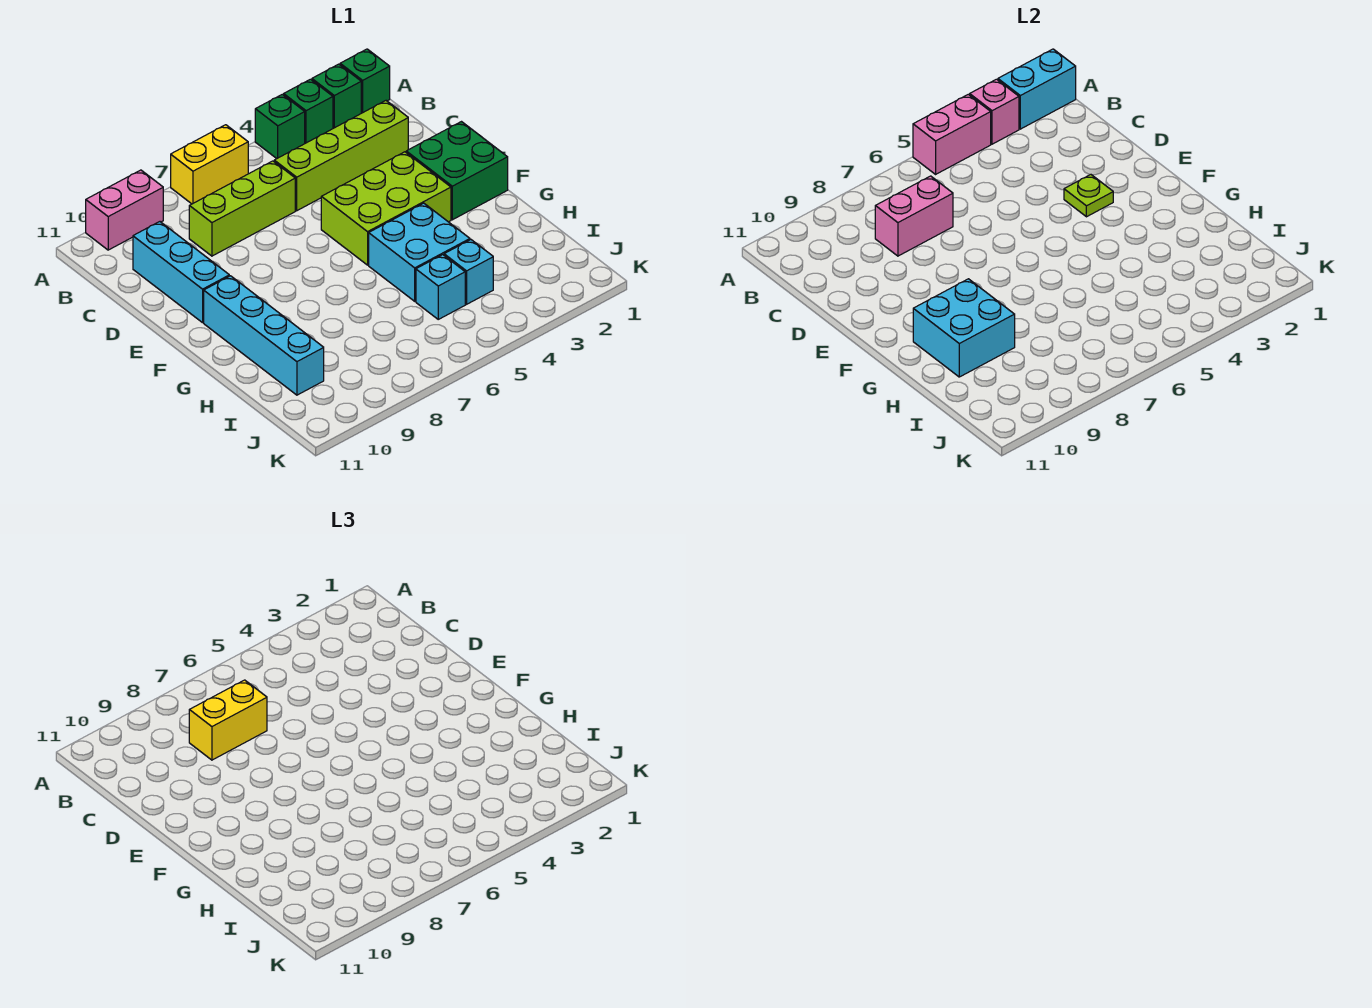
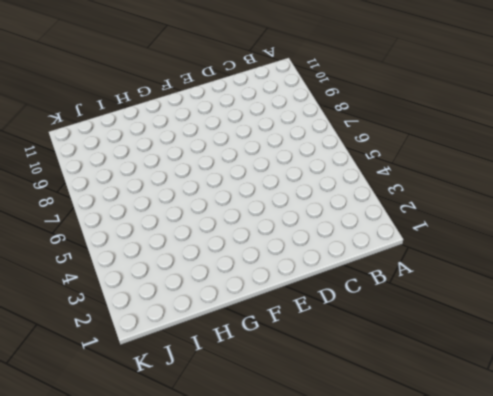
none -> green brick A1 level 1
none -> green brick A2 level 1
none -> green brick A3 level 1

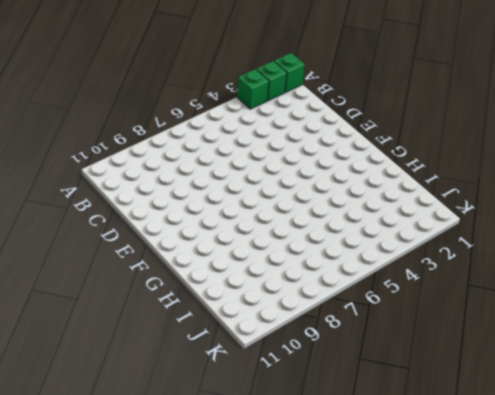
none -> green brick A4 level 1
none -> yellow brick A6:A7 level 1
none -> pink brick A9:A10 level 1

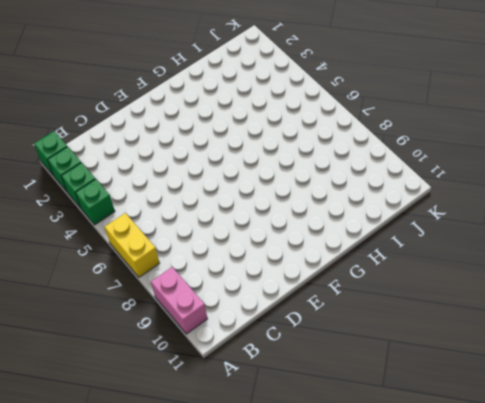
none -> lime brick C2:C5 level 1
none -> lime brick C6:C8 level 1
none -> cyan brick C10:E10 level 1

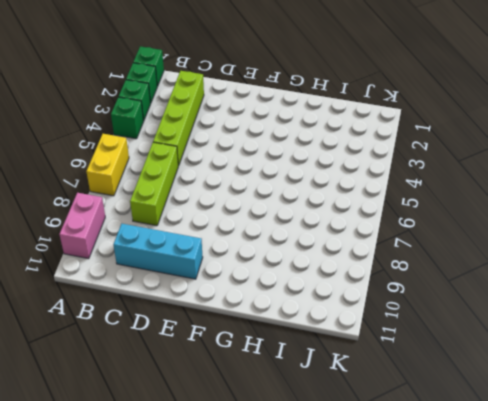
none -> green brick E1:F2 level 1
none -> lime brick E3:F5 level 1
none -> cyan brick F10:I10 level 1

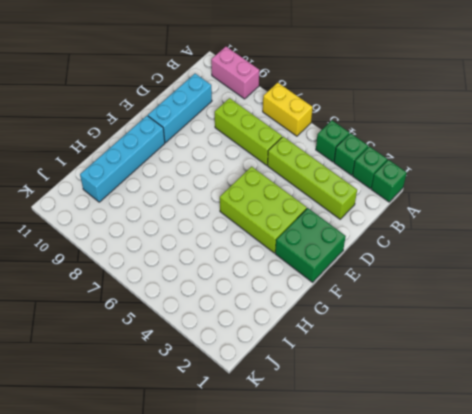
none -> cyan brick G4:H5 level 1
none -> cyan brick I4 level 1
none -> cyan brick I5 level 1

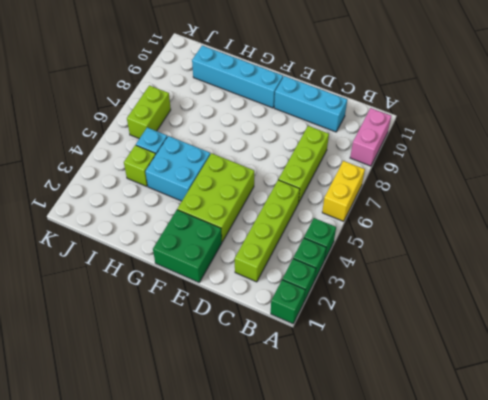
lime brick I4 level 1 -> cyan brick I4 level 1
lime brick J6:J7 level 1 -> none
none -> cyan brick A1:A2 level 2
none -> pink brick A3 level 2
none -> pink brick A4:A5 level 2

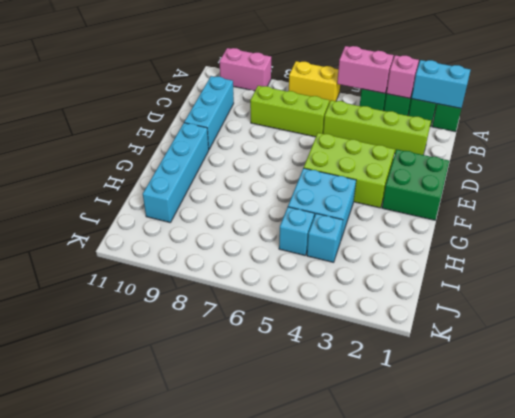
none -> pink brick C7:C8 level 2
none -> lime plate E3 level 2
none -> cyan brick G9:H10 level 2

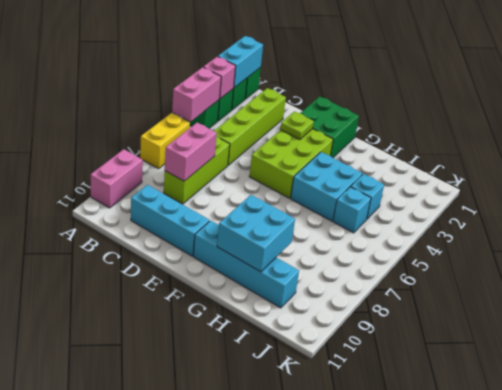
none -> yellow brick C7:C8 level 3

